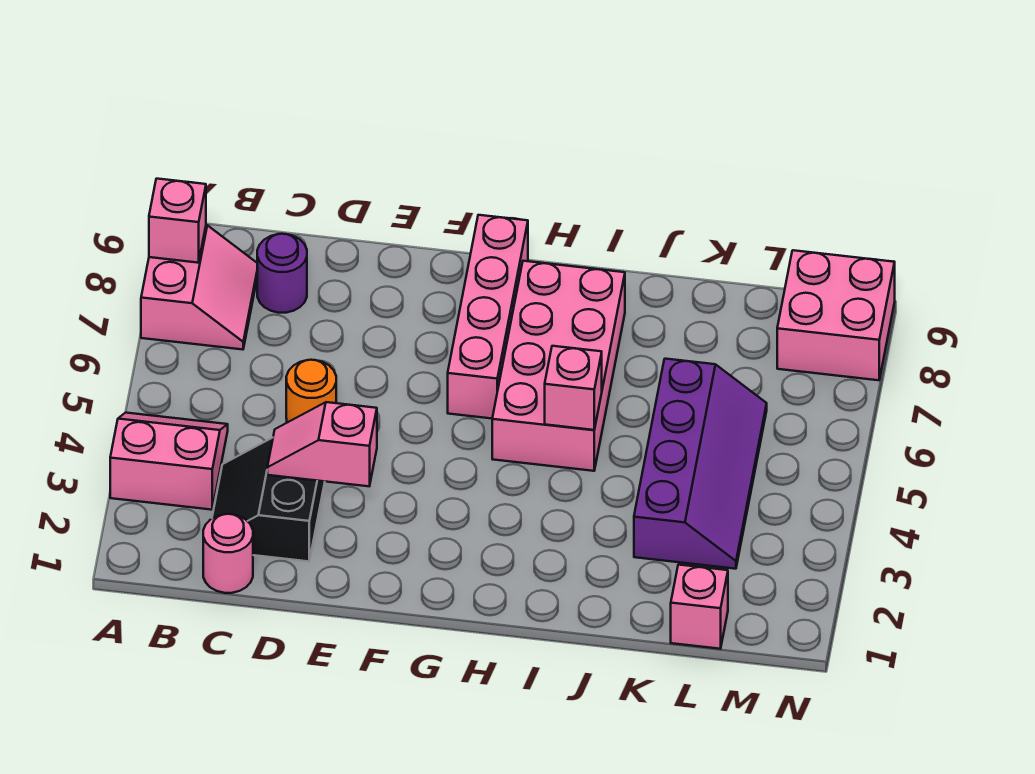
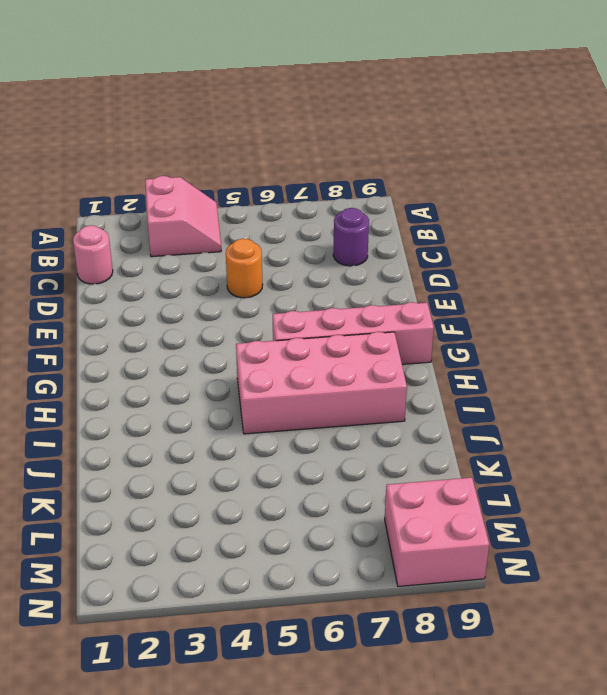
none -> pink slope A7:B8 level 1 top A
none -> black slope C2:D3 level 1 top D
none -> purple slope K3:L6 level 1 top K

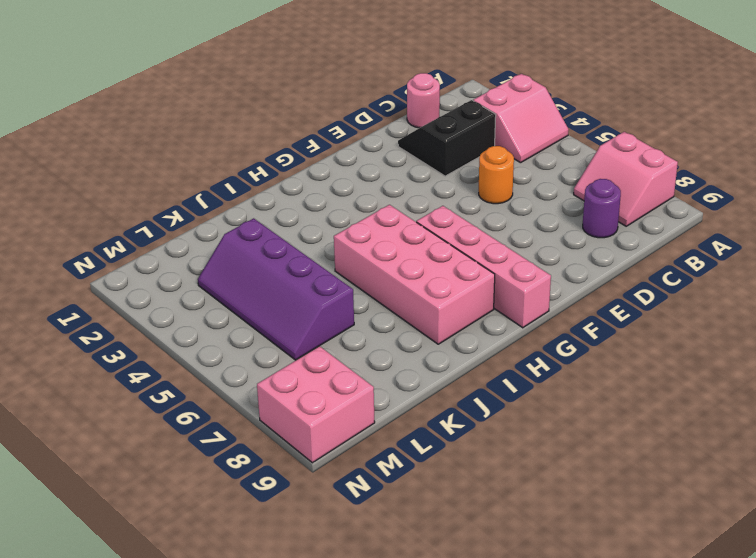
black slope C2:D3 level 1 top 3 -> black slope C2:D3 level 1 top D
none -> pink brick L1 level 1
none -> pink brick A8 level 2
none -> pink slope D3:E3 level 2 top E

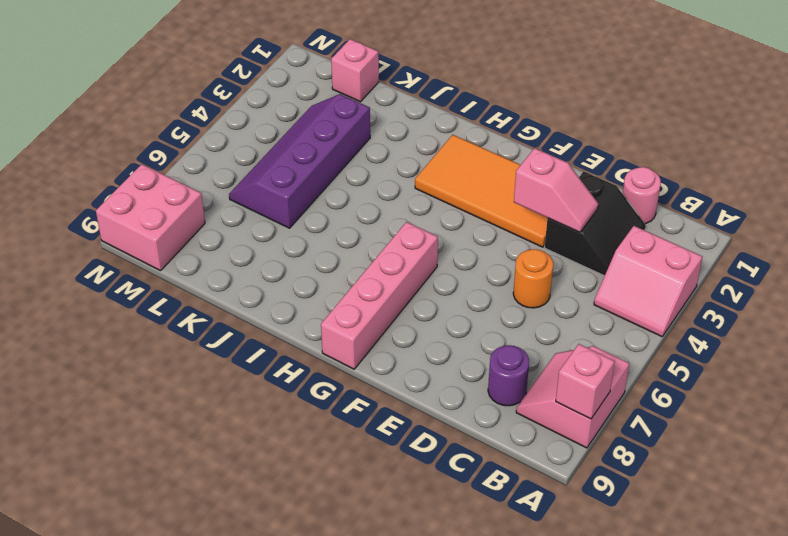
orange tile E2:H3 level 1 -> none
none -> pink brick H5:I8 level 1
none -> pink brick I5 level 2

